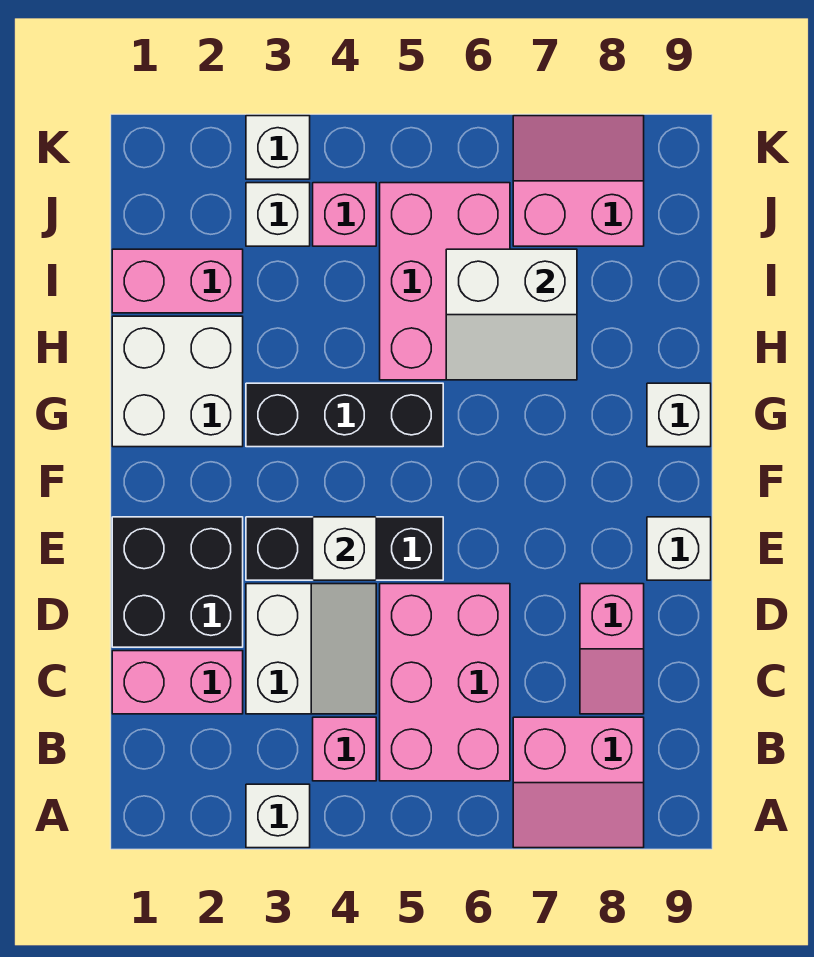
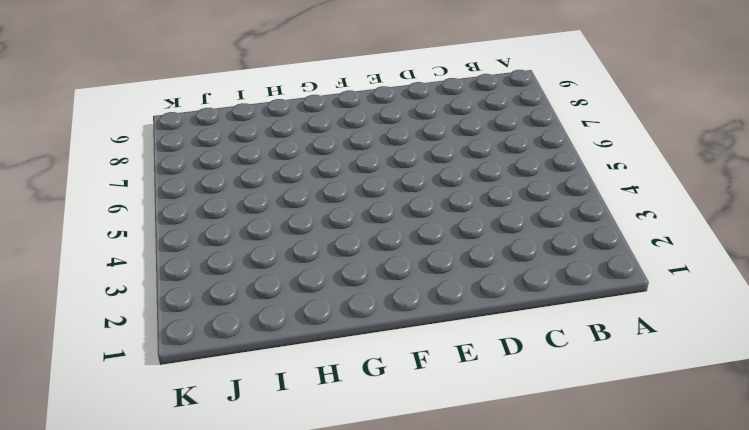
none -> white brick A3 level 1
none -> pink slope A7:B8 level 1 top B
none -> pink brick B4 level 1

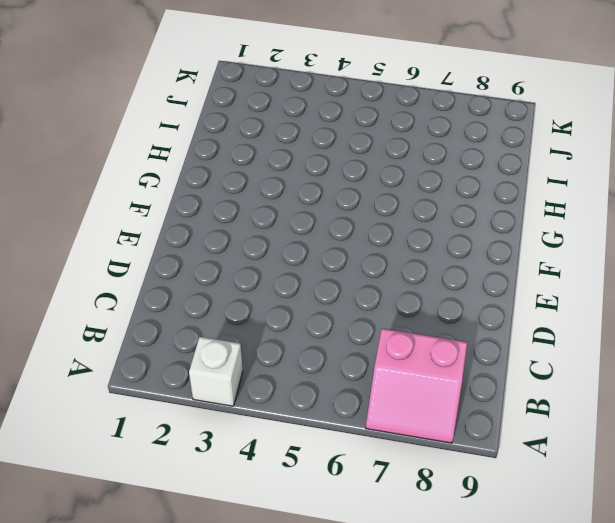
none -> pink brick B4 level 1
none -> pink brick B5:D6 level 1
none -> pink brick C1:C2 level 1

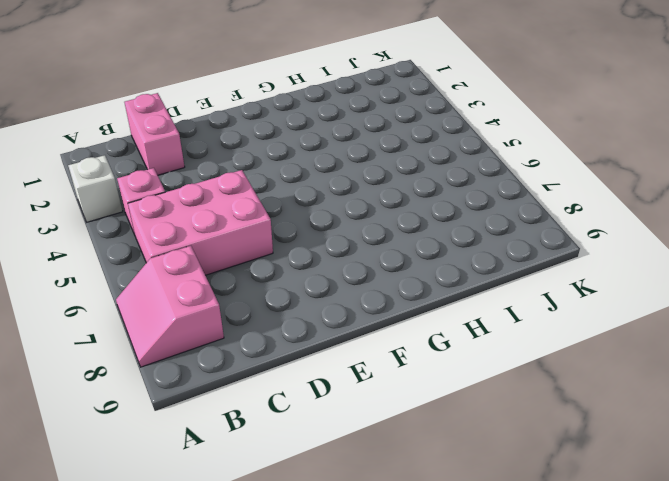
none -> white slope C3:D4 level 1 top 3
none -> pink slope C8:D8 level 1 top D
none -> black brick D1:E2 level 1

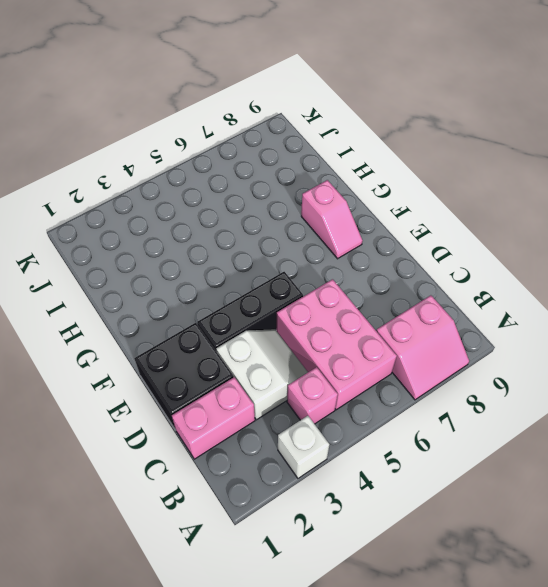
pink slope F8:G8 level 1 top G -> pink slope C8:D8 level 1 top D
none -> white brick E9 level 1
none -> white brick G1:H2 level 1
none -> black brick G3:G5 level 1

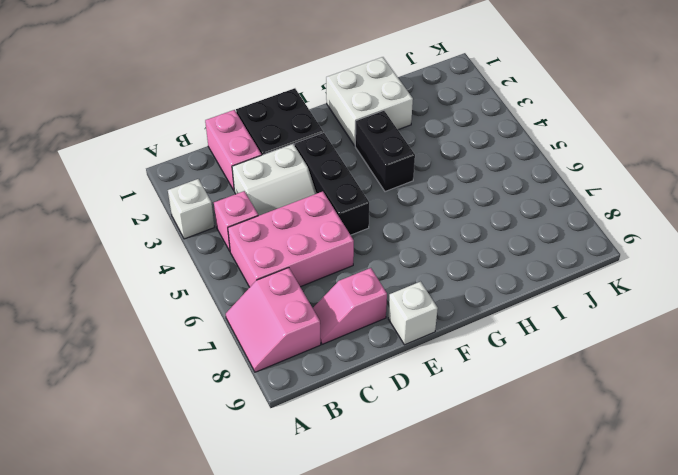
black brick G3:G4 level 1 -> black brick G3:G5 level 1
none -> white brick G9 level 1
none -> pink brick H5:J6 level 1
none -> pink brick I1:I2 level 1

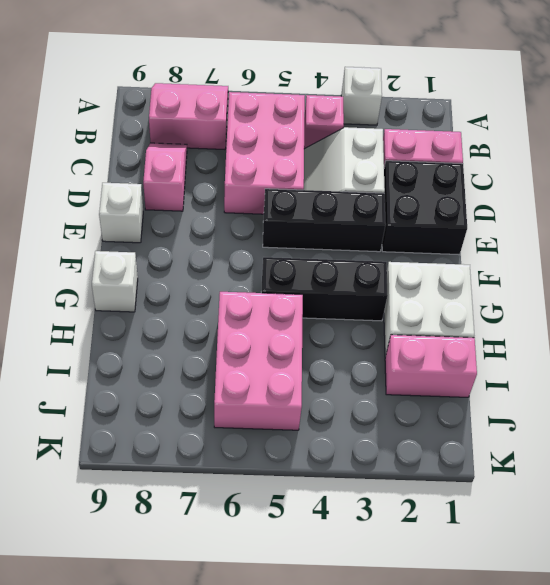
none -> white brick J3 level 1
none -> pink brick J4 level 1
none -> pink slope J7:K8 level 1 top J

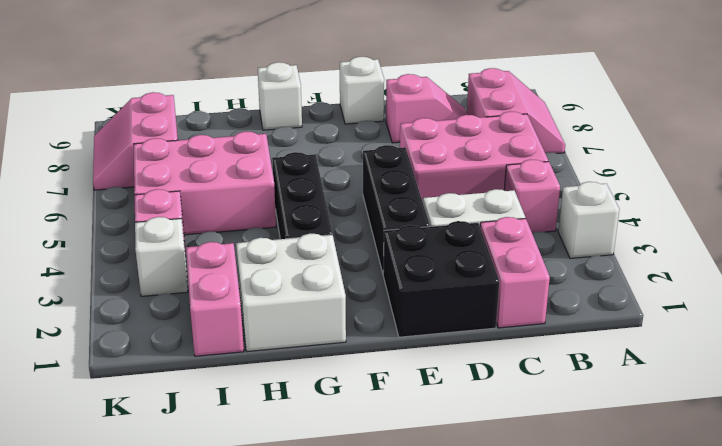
none -> white brick K3 level 1
none -> white brick E4 level 2
none -> white slope H6:I7 level 2 top I

